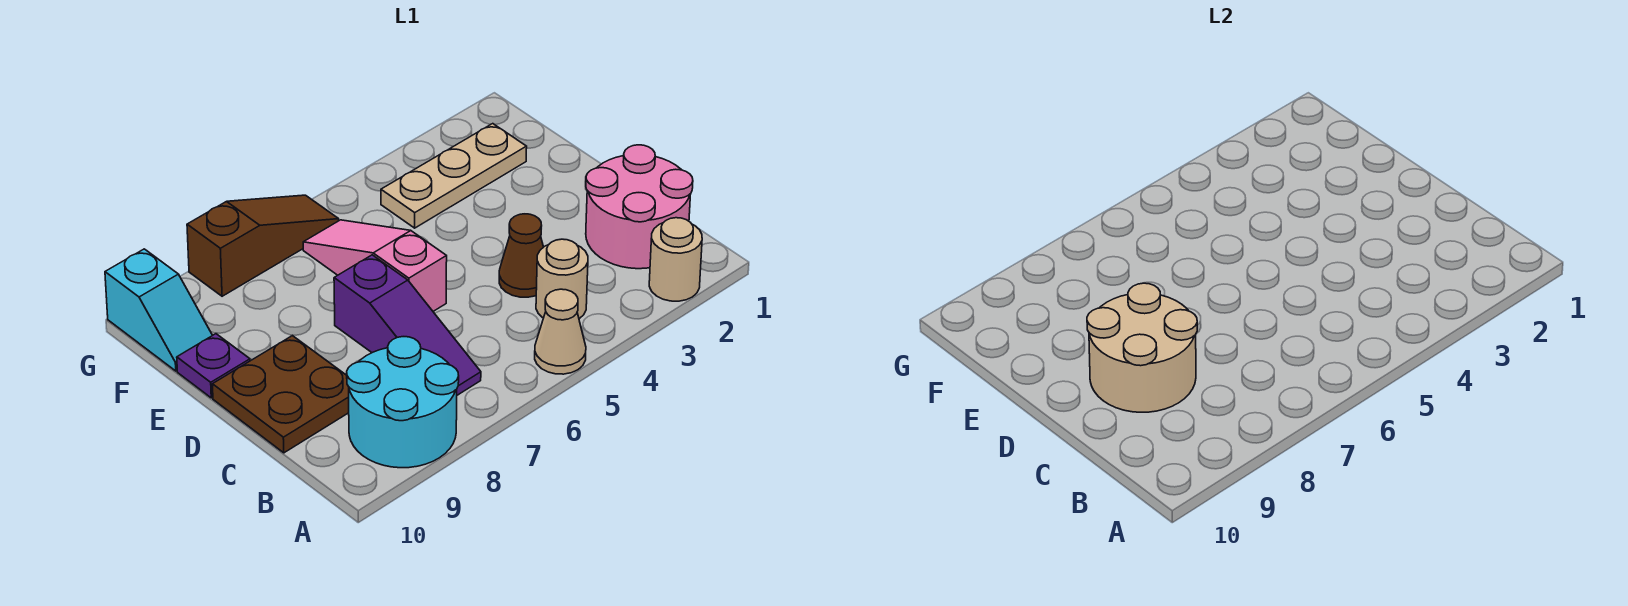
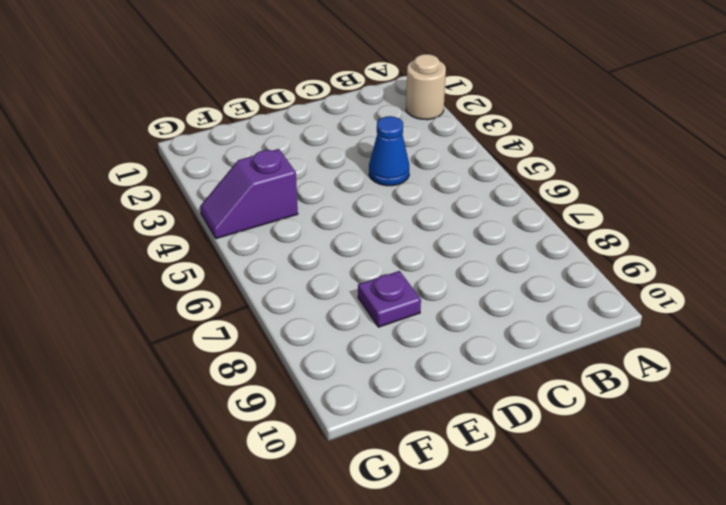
blue cone C4 level 1 -> brown cone C4 level 1
purple plate E8 level 1 -> purple plate E10 level 1
purple slope F4:G4 level 1 top F -> tan plate F2:F4 level 1
none -> tan cone A5 level 1
none -> cyan round brick A8:B9 level 1
none -> pink round brick B1:C2 level 1

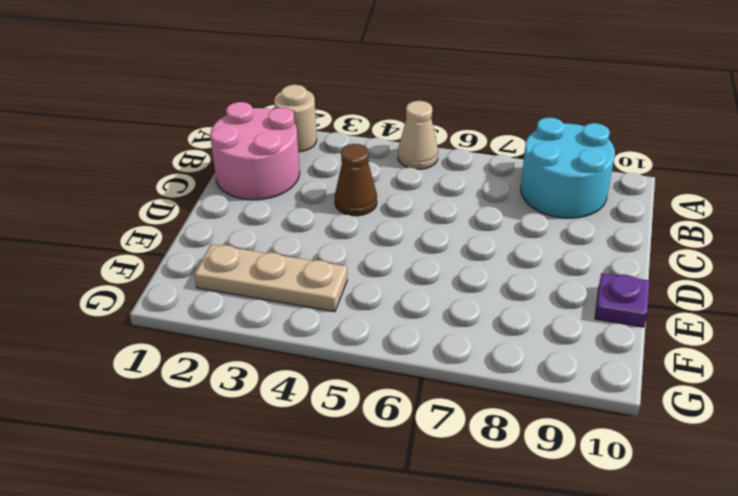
none -> tan round brick B4 level 1
none -> purple slope B7:D7 level 1 top D
none -> brown plate C9:D10 level 1

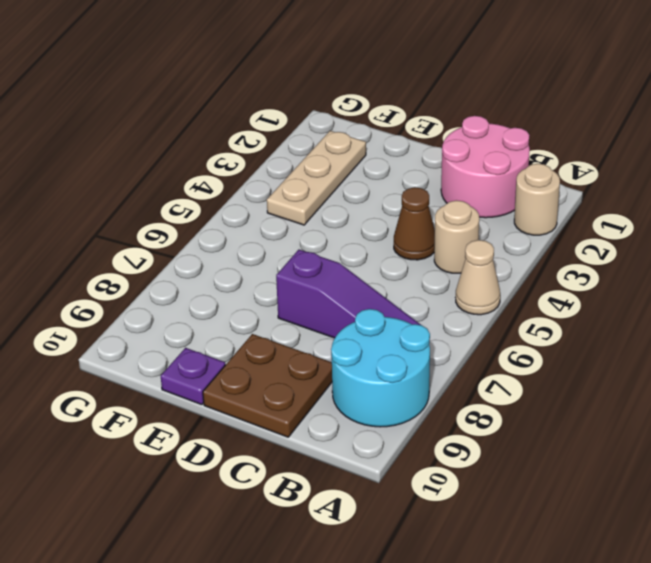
none -> pink slope D6:F6 level 1 top D
none -> cyan slope F10:G10 level 1 top G
none -> brown slope G6:G8 level 1 top 8

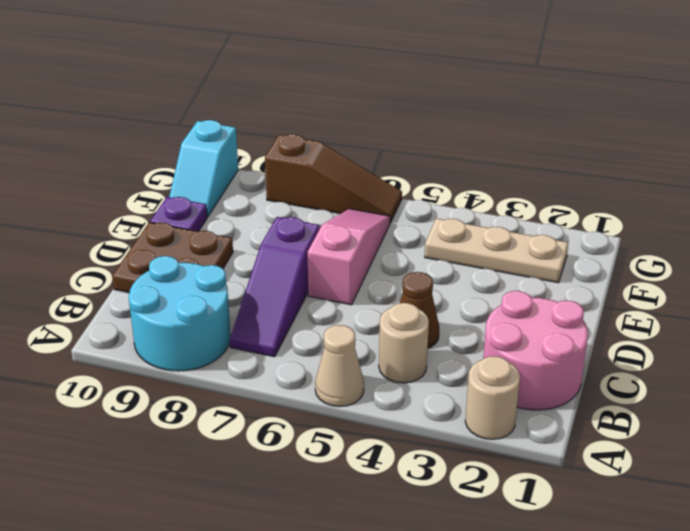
none -> tan round brick C8:D9 level 2

